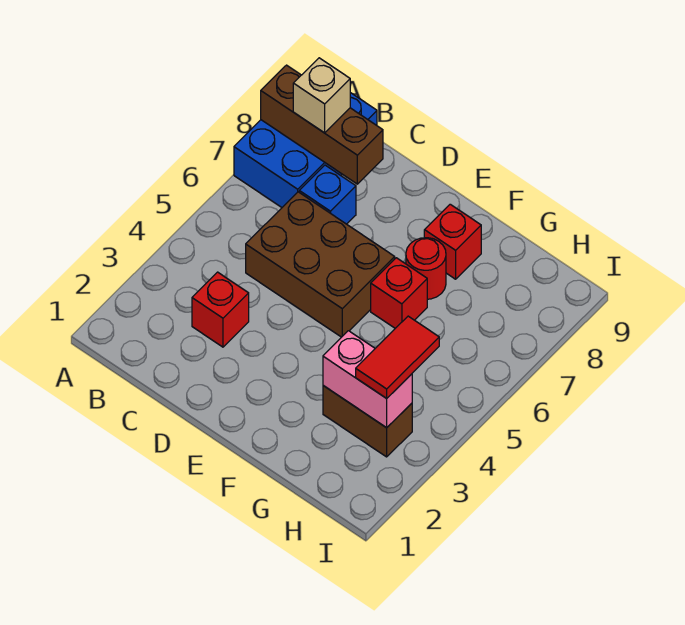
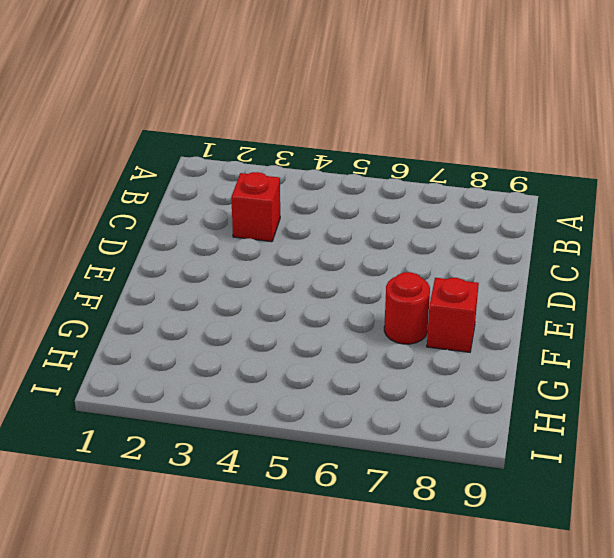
none -> blue brick A7:B9 level 1
none -> brown brick C5:E6 level 1
none -> blue brick C7 level 1

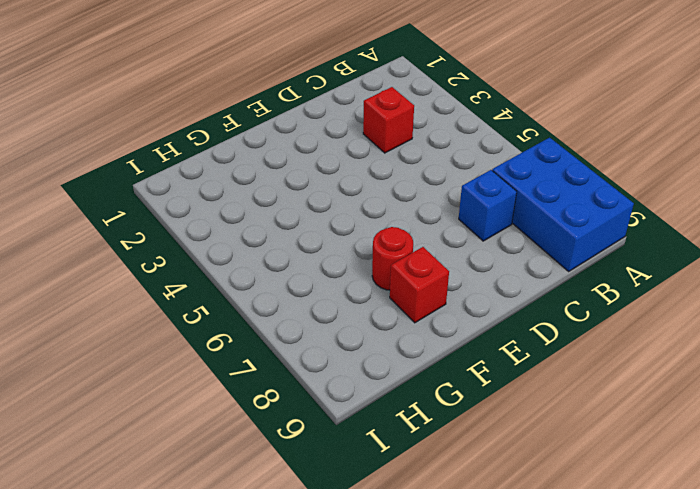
none -> brown brick C5:E6 level 1
none -> red brick F6 level 1
none -> brown brick G3:H3 level 1

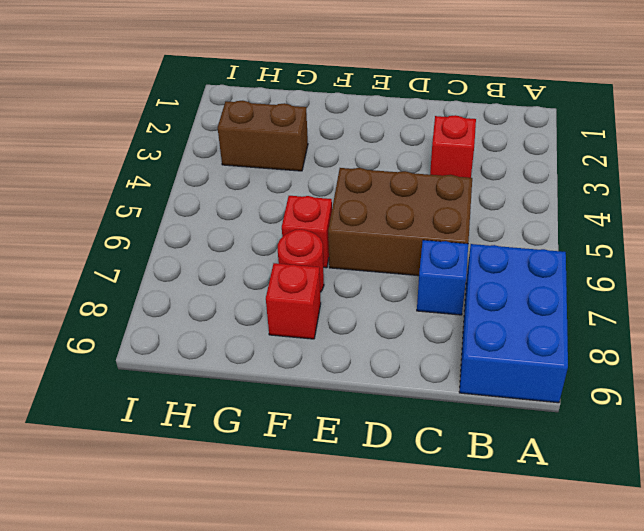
none -> brown brick A8:C8 level 2
none -> pink brick G3:H3 level 2
none -> tan brick B8 level 3

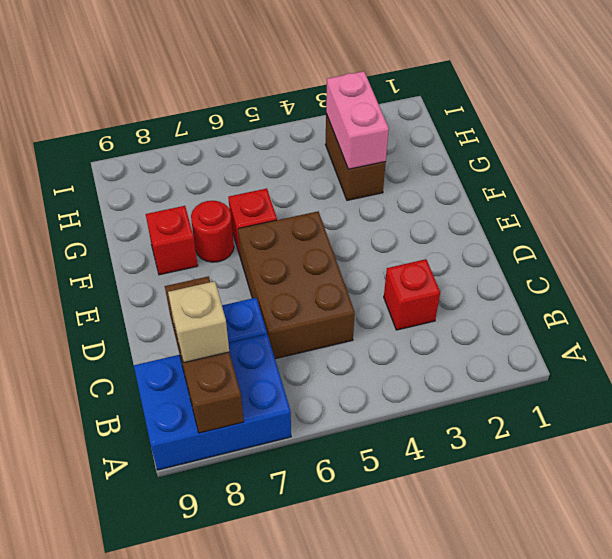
none -> red tile H3:H4 level 3

